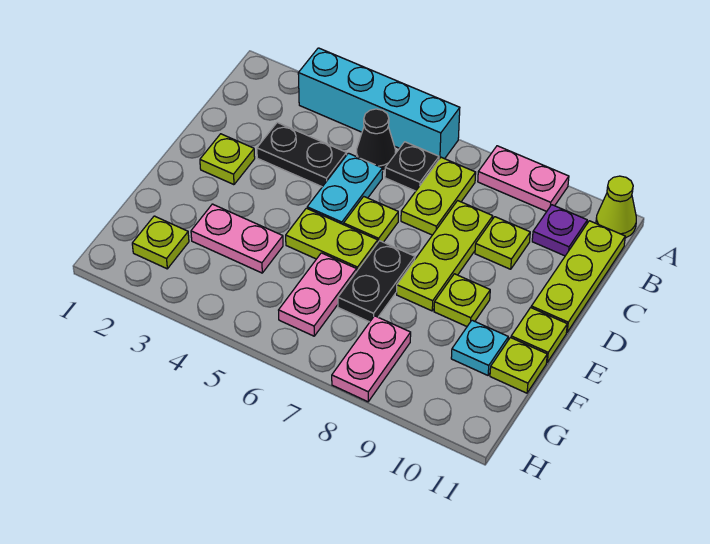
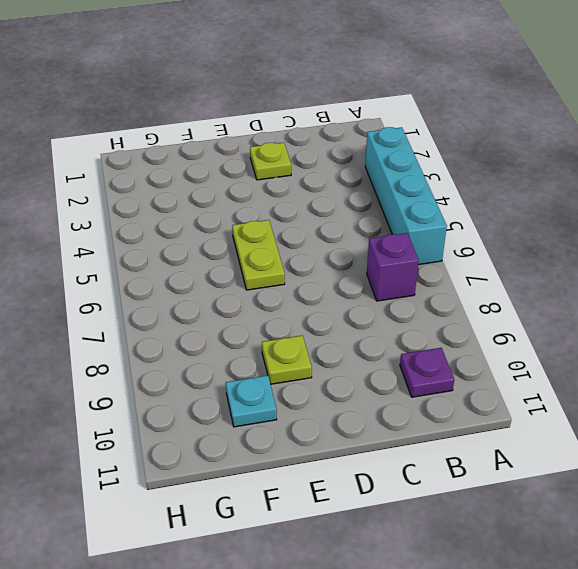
purple brick B7 level 1 -> lime plate B7:C7 level 1
none -> pink plate A8:A9 level 1
none -> lime cone A11 level 1
none -> black cone B5 level 1

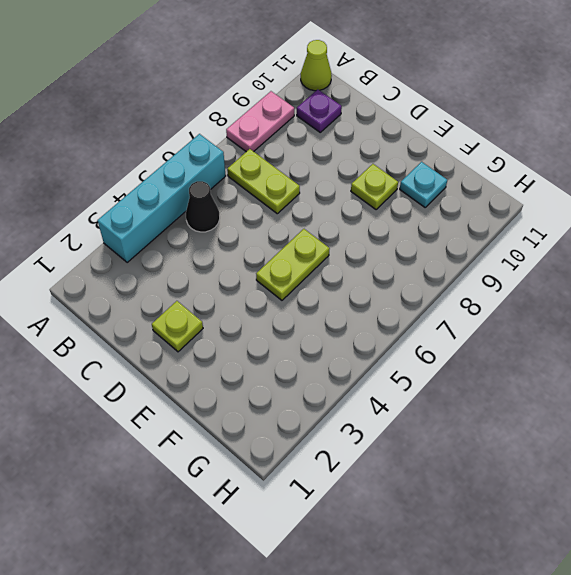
none -> black plate B6 level 1
none -> lime plate B11:D11 level 1
none -> black plate C3:C4 level 1

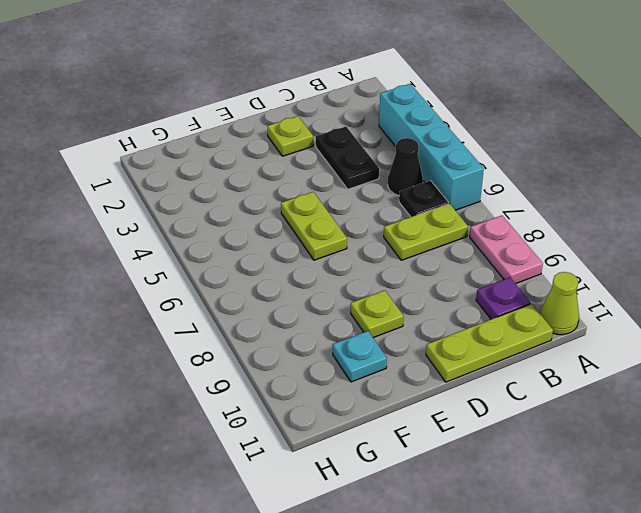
none -> cyan plate C5:D5 level 1
none -> lime plate C8:E8 level 1
none -> lime plate C9 level 1

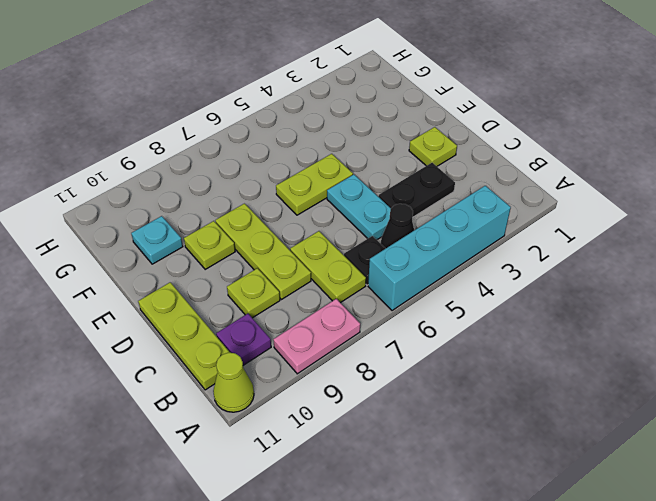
none -> lime plate D6 level 1
none -> black plate E7:F7 level 1
none -> lime plate E11 level 1

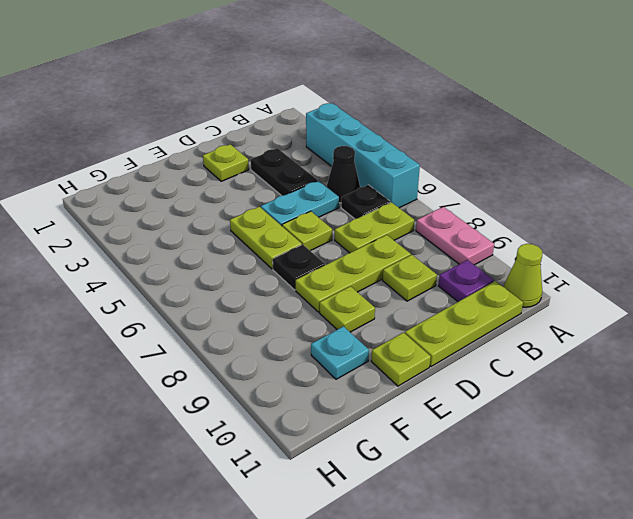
black plate E7 level 1 -> black plate E7:F7 level 1
none -> pink plate F3:F4 level 1
none -> pink plate F6:G6 level 1
none -> lime plate F11 level 1

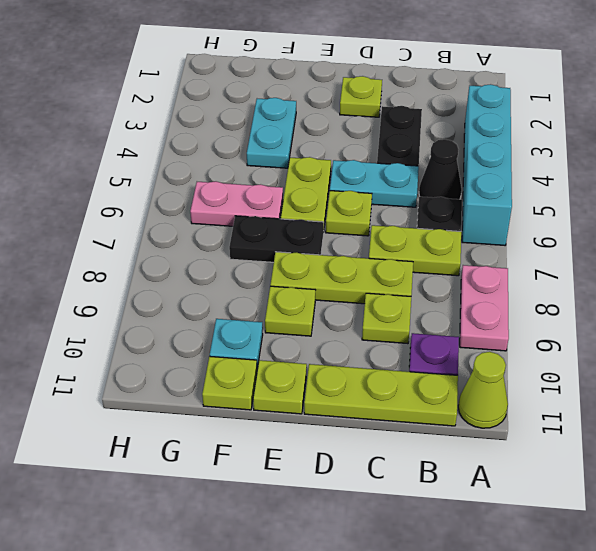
cyan plate F3:F4 level 1 -> pink plate F3:F4 level 1
none -> lime plate G2 level 1
none -> pink plate G8:H8 level 1

